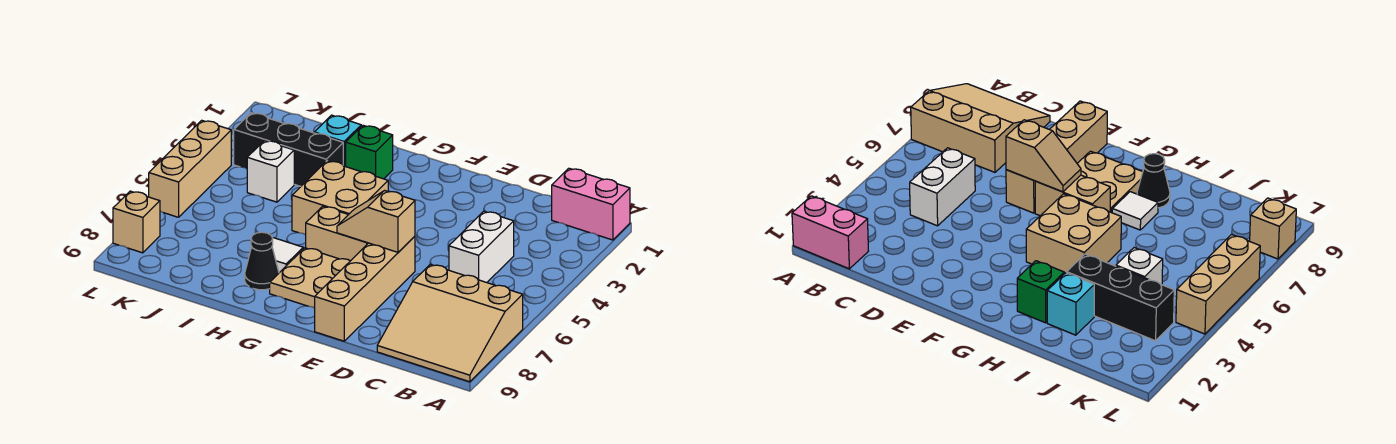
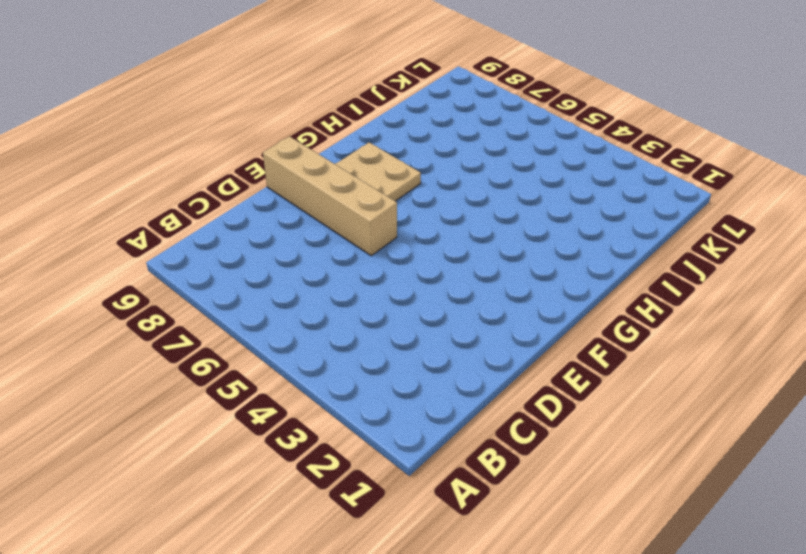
none -> pink brick A1:B1 level 1
none -> tan slope A7:C9 level 1 top 7
none -> white brick C4:C5 level 1

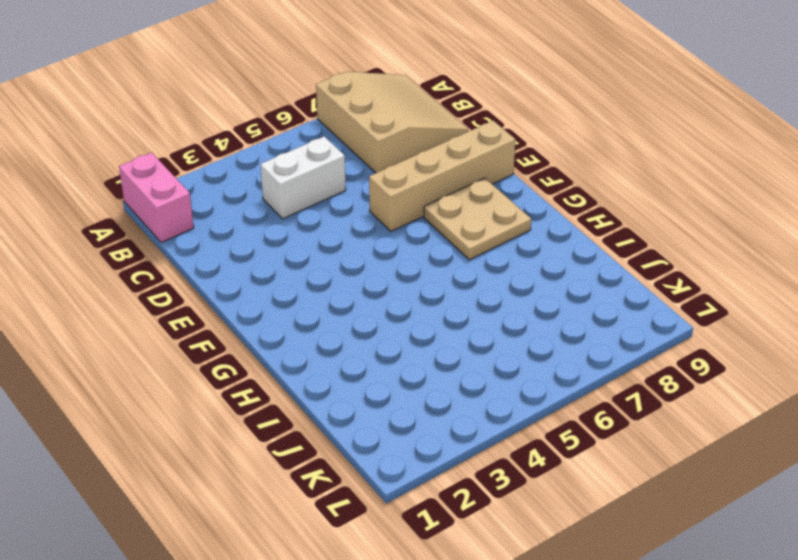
none -> tan brick F6:G6 level 1
none -> tan brick G4:H5 level 1
none -> green brick H2 level 1

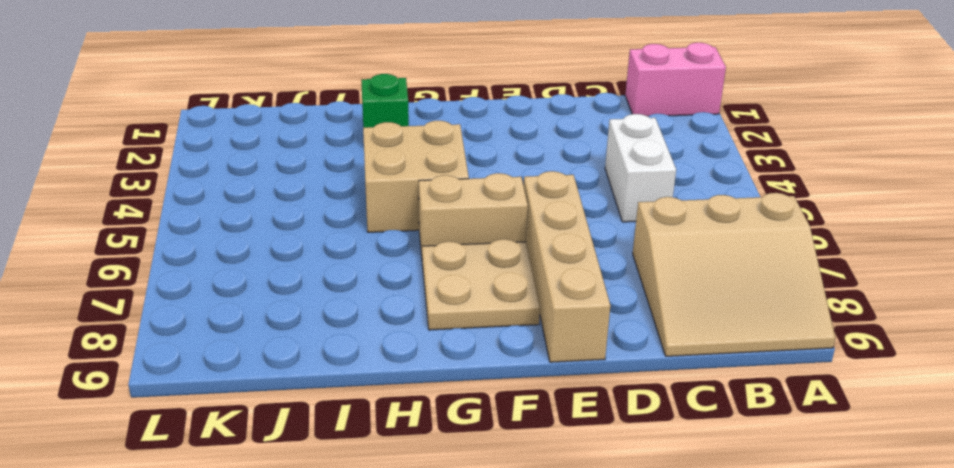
none -> white tile H7 level 1
none -> black cone H8 level 1
none -> cyan brick I2 level 1

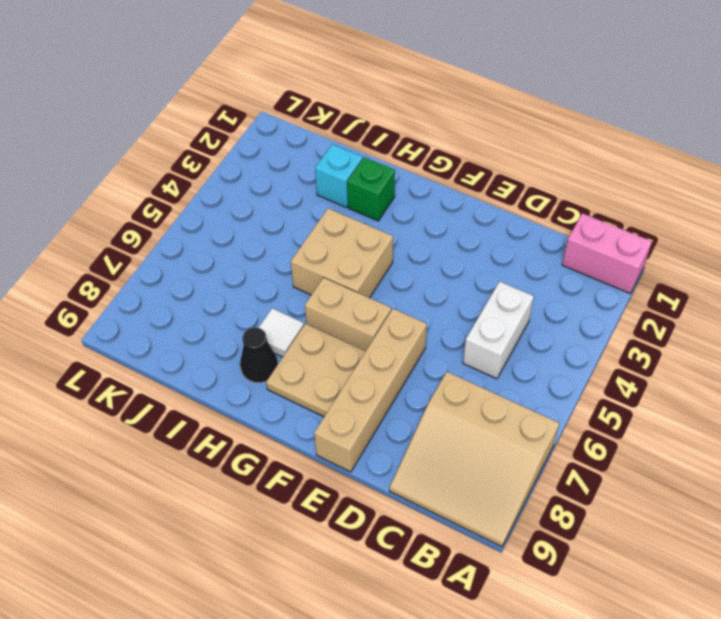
none -> black brick I3:K3 level 1
none -> white brick J4 level 1
none -> tan brick L4:L6 level 1

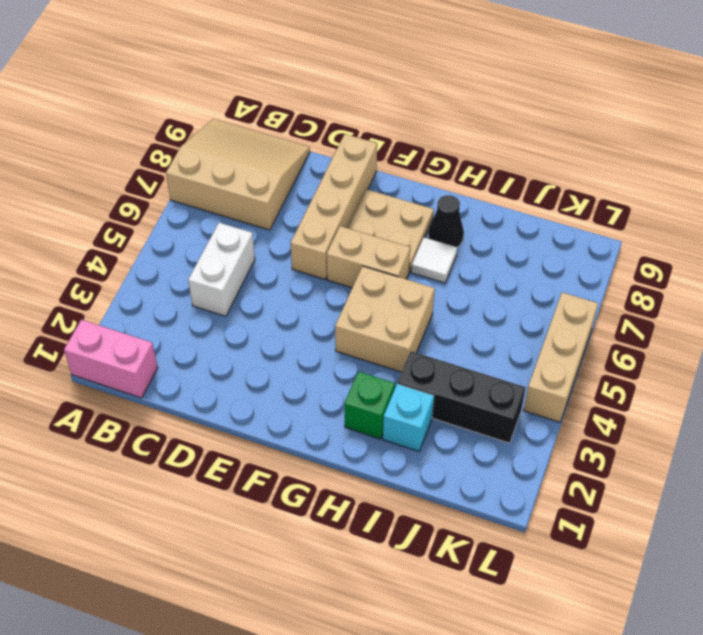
none -> white brick J4 level 1
none -> tan brick L8 level 1
none -> tan slope E6:F6 level 2 top E

